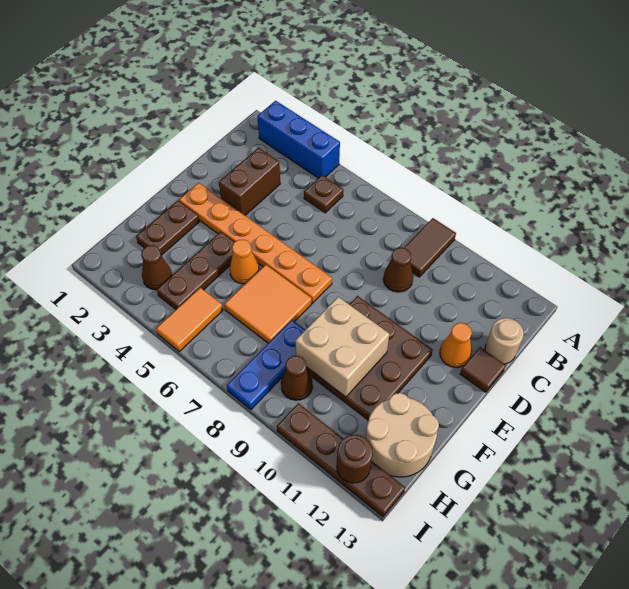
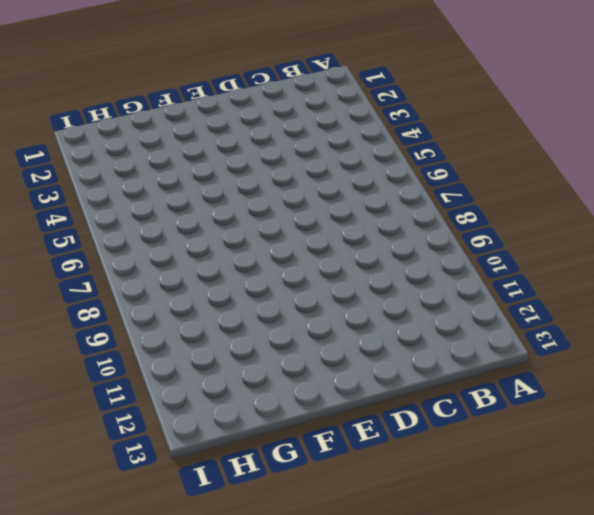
none -> blue brick A2:A4 level 1
none -> brown tile A9:B9 level 1
none -> brown plate B5 level 1

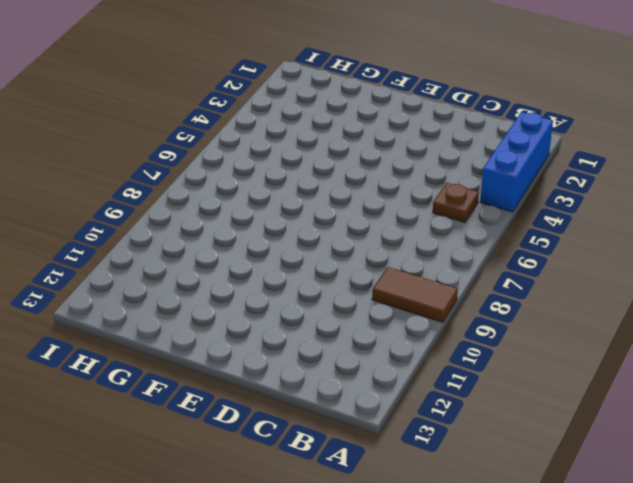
none -> brown brick C3:D3 level 1
none -> brown cone C9 level 1
none -> tan round brick C13 level 1

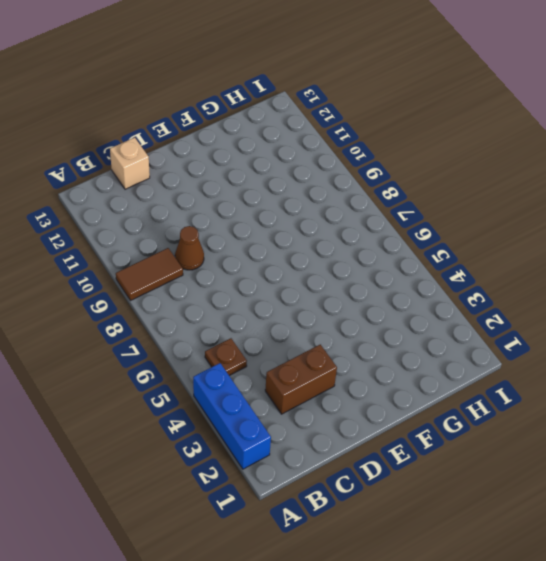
tan brick C13 level 1 -> tan round brick C13 level 1
none -> orange cone D12 level 1
none -> brown tile D13 level 1
none -> orange plate E2:E7 level 1

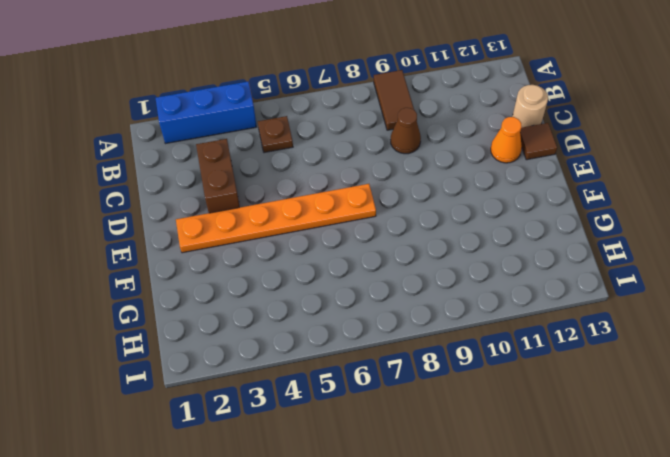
none -> brown plate E9:G11 level 1
none -> brown plate F2:G2 level 1
none -> brown plate F4:H4 level 1

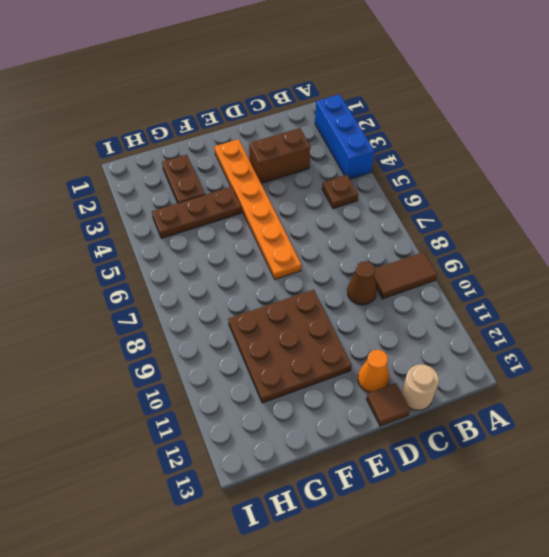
brown plate G2:G3 level 1 -> brown plate F2:G2 level 1
none -> orange cone F5 level 1
none -> orange tile F6:G7 level 1
none -> blue plate G8:I8 level 1

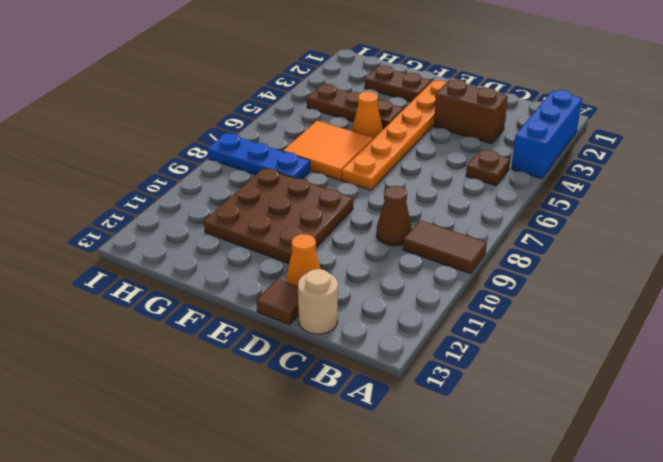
none -> tan round brick G12:H13 level 1
none -> brown cone H3 level 1
none -> orange tile H5:I5 level 1

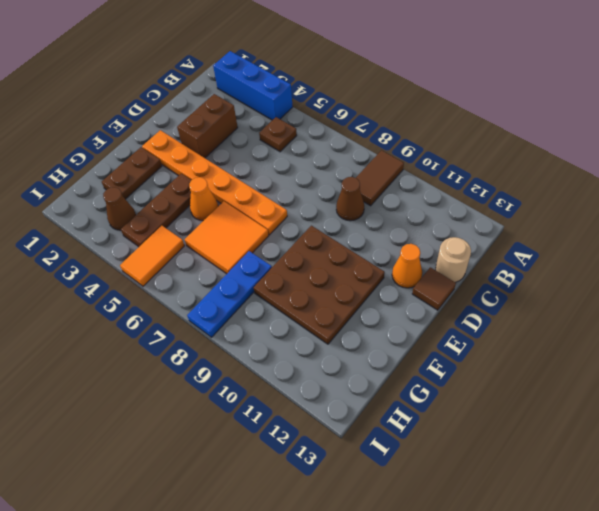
none -> tan round brick G12:H13 level 1
none -> brown cone H9 level 1
none -> brown plate I10:I13 level 1

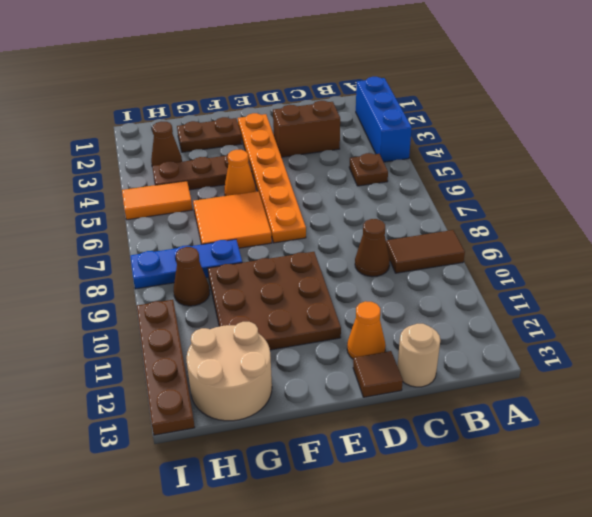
none -> tan brick F9:G10 level 2
none -> brown round brick I12 level 2

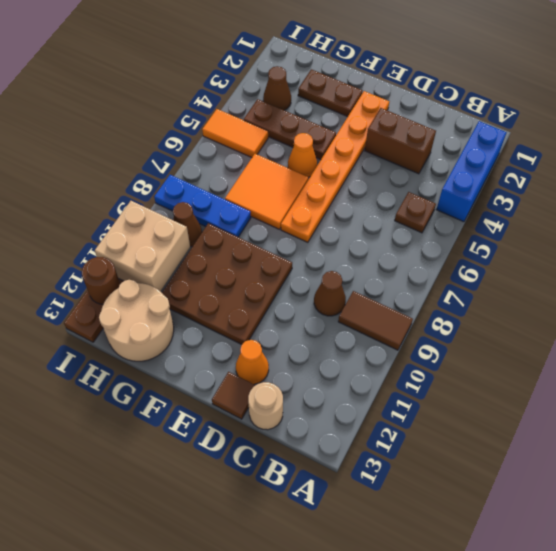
tan brick H10:I11 level 2 -> tan brick F9:G10 level 2

